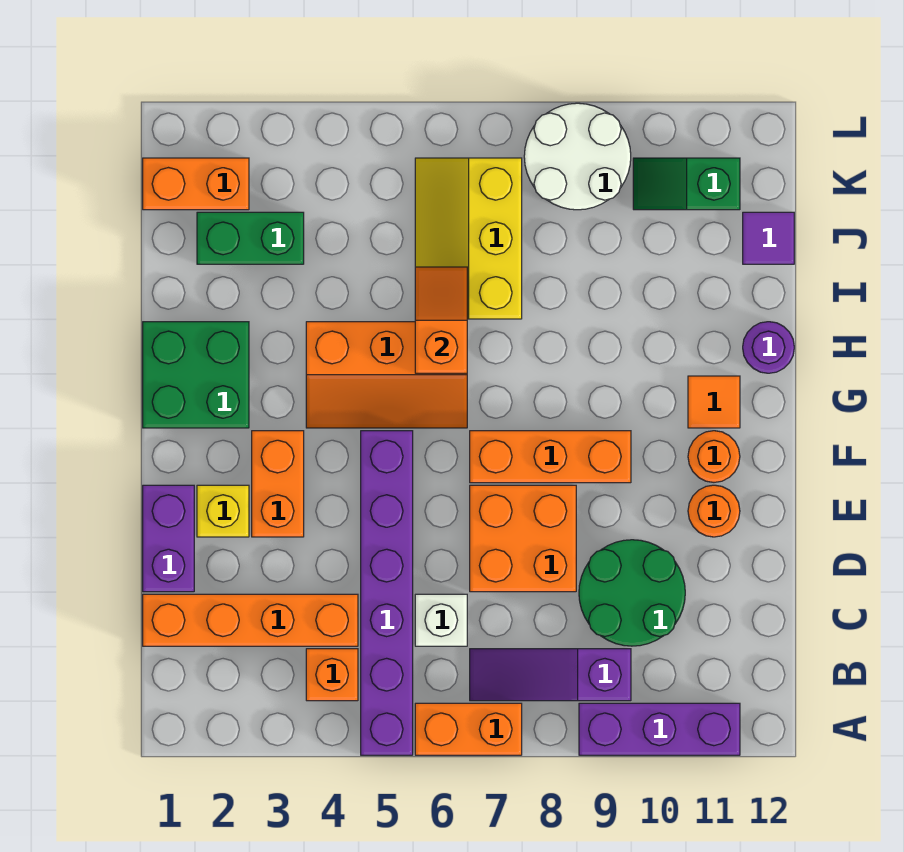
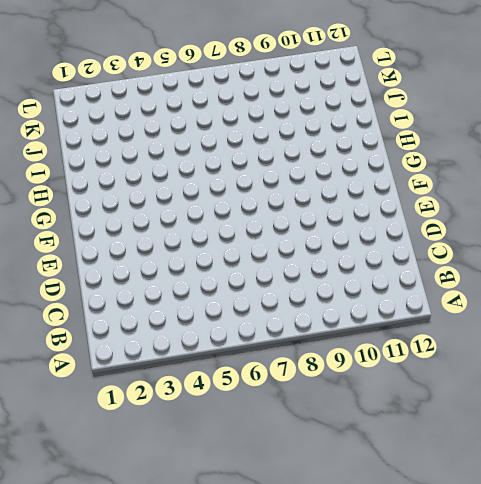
none -> purple brick A5:F5 level 1
none -> orange brick A6:A7 level 1
none -> purple brick A9:A11 level 1

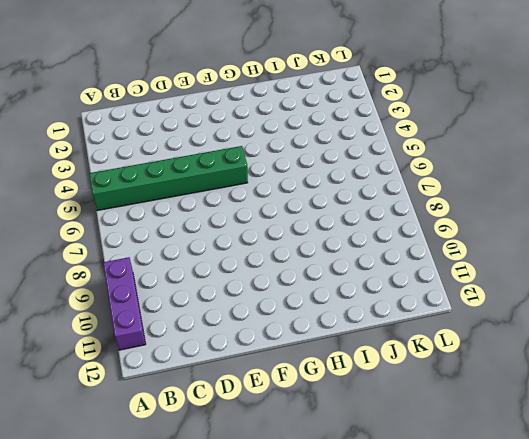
green brick A5:F5 level 1 -> purple brick A5:F5 level 1
none -> orange brick A6:A7 level 1
none -> orange brick B4 level 1
none -> purple slope B7:B9 level 1 top 9

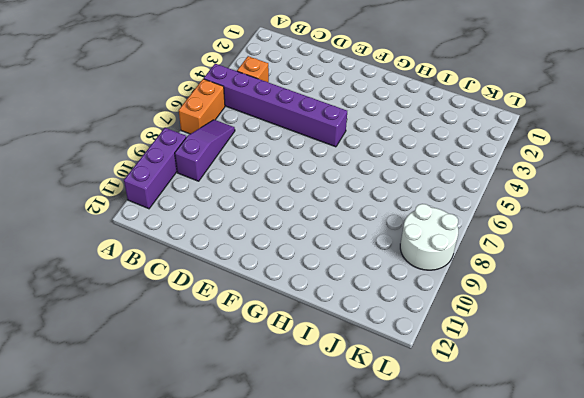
none -> orange brick C1:C4 level 1
none -> white brick C6 level 1
none -> green round brick C9:D10 level 1

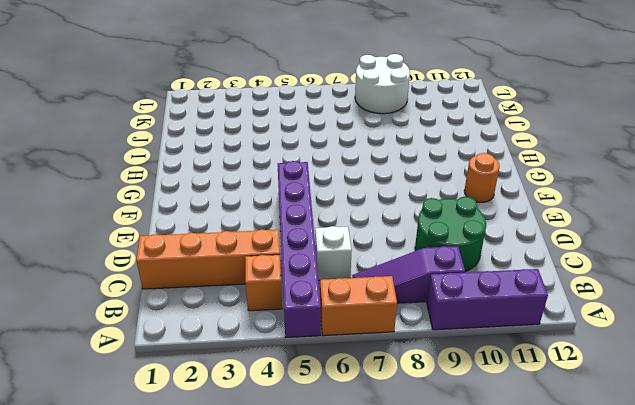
none -> purple brick D1:E1 level 1
none -> orange brick D7:E8 level 1
none -> yellow brick E2 level 1

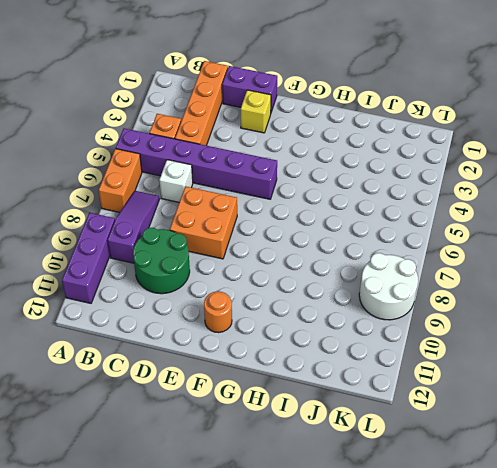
none -> orange brick E3:F3 level 1
none -> orange round brick E11 level 1
none -> orange brick F7:F9 level 1

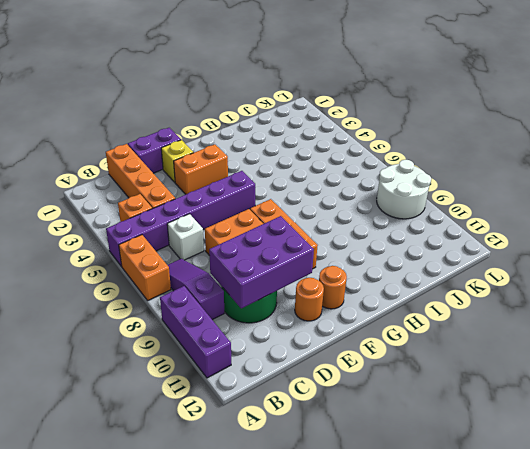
purple brick C9:E10 level 2 -> none
none -> green brick G1:H2 level 1
none -> orange slope G4:H6 level 1 top H
none -> orange tile G11 level 1

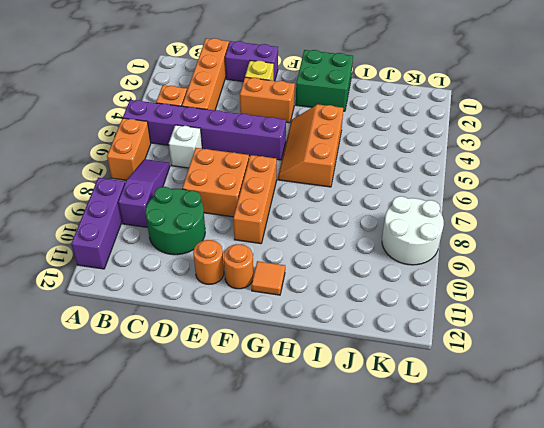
none -> purple round brick H12 level 1
none -> yellow slope I6:K7 level 1 top 7
none -> green brick J2:J3 level 1

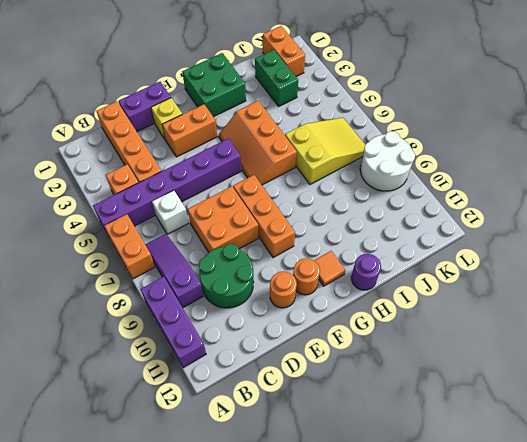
yellow slope I6:K7 level 1 top I -> yellow slope I6:K7 level 1 top 7
none -> purple tile J12 level 1
none -> green slope K10:K11 level 1 top 11
none -> orange slope H6:I6 level 2 top H

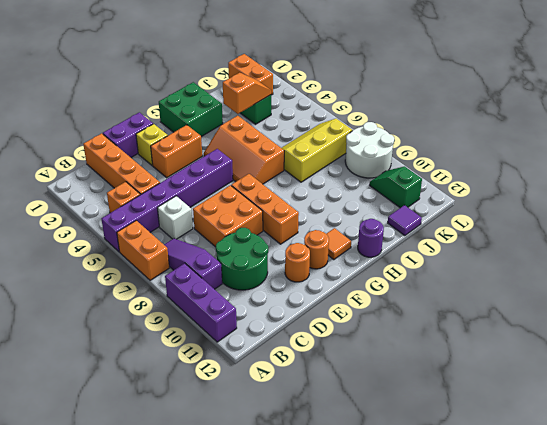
orange slope I3:J3 level 2 top I -> orange slope H6:I6 level 2 top H

